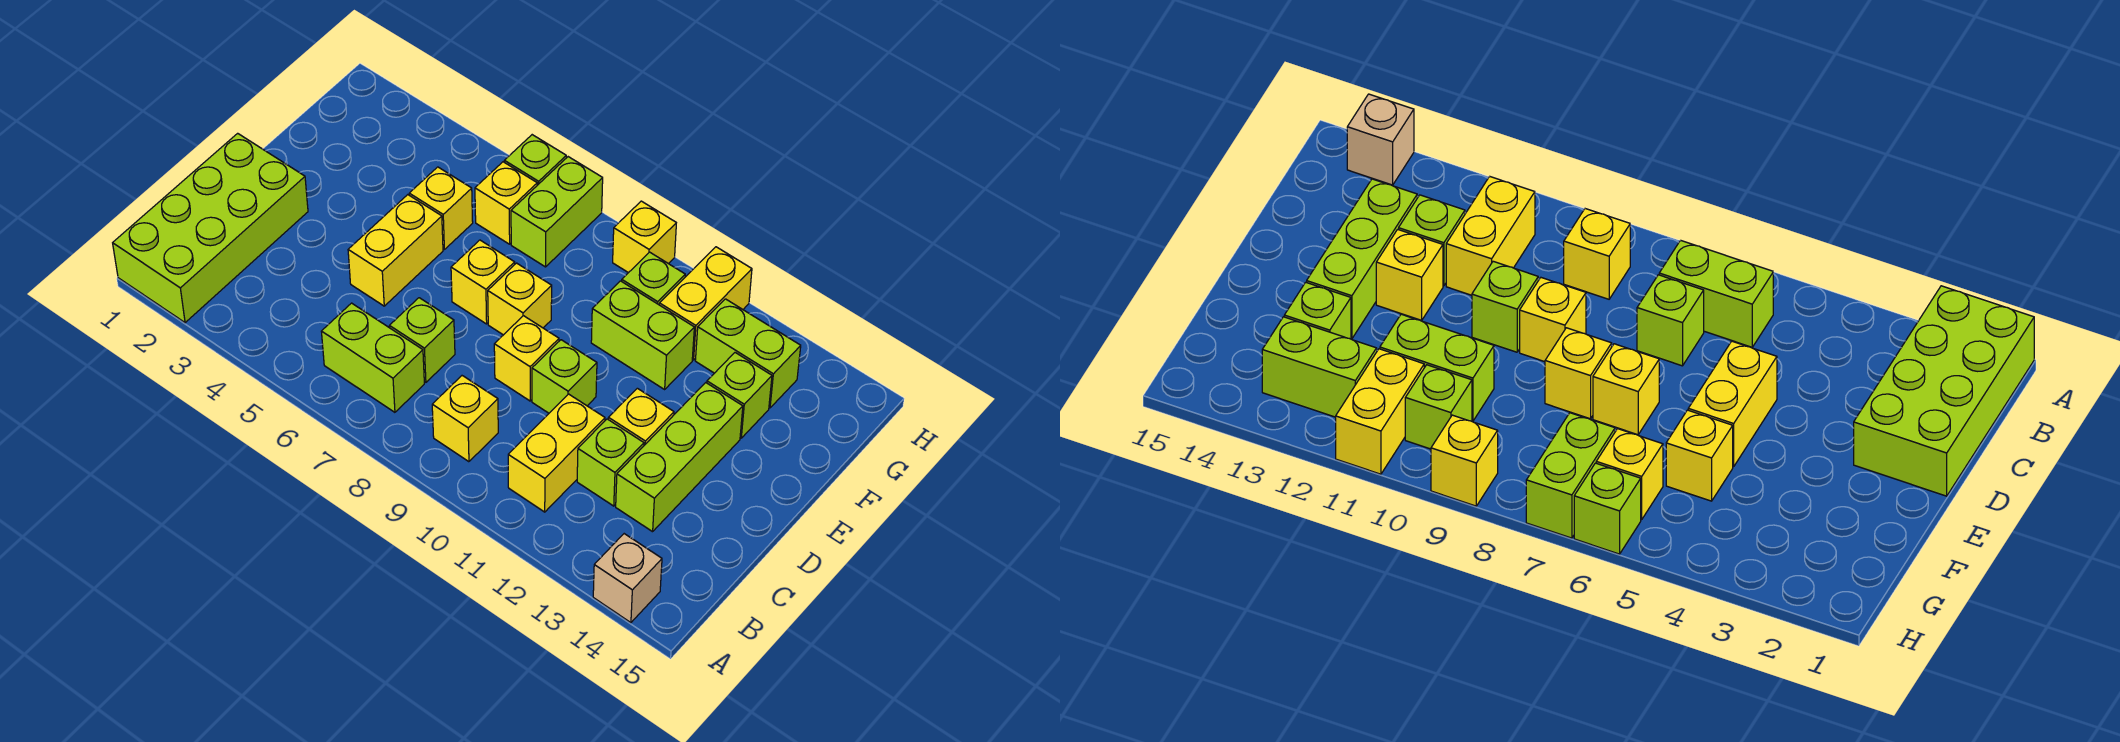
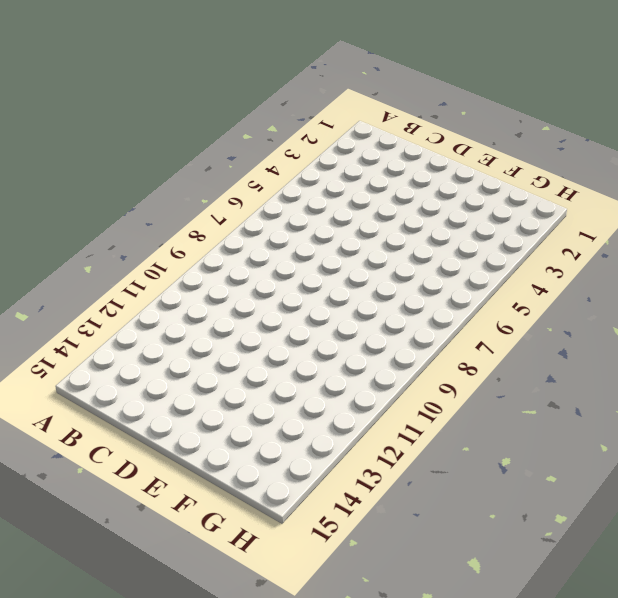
none -> lime brick A1:D2 level 1
none -> tan brick A14 level 1
none -> lime brick B6:B7 level 1

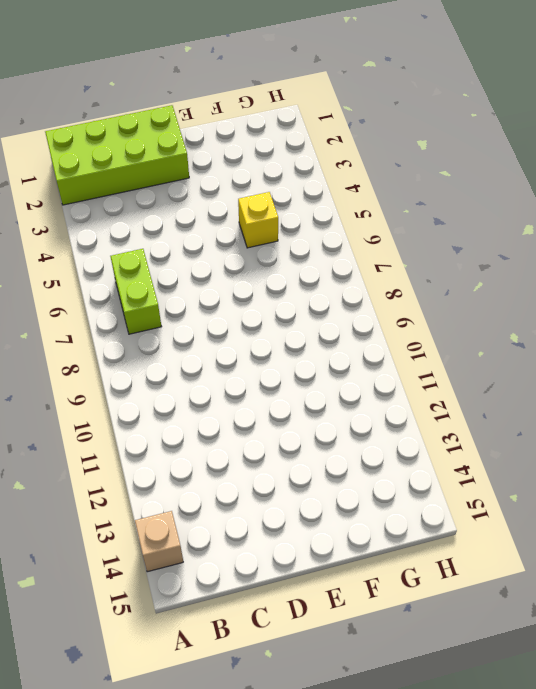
none -> yellow brick B9 level 1
none -> yellow brick B11:C11 level 1
none -> lime brick C7 level 1

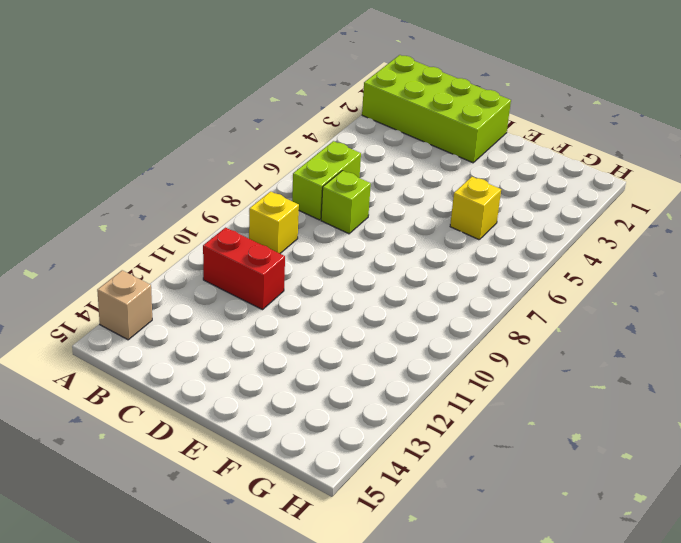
red brick B11:C11 level 1 -> yellow brick B11:C11 level 1
none -> lime brick C12 level 1
none -> lime brick C13:E13 level 1
none -> yellow brick D5:E5 level 1

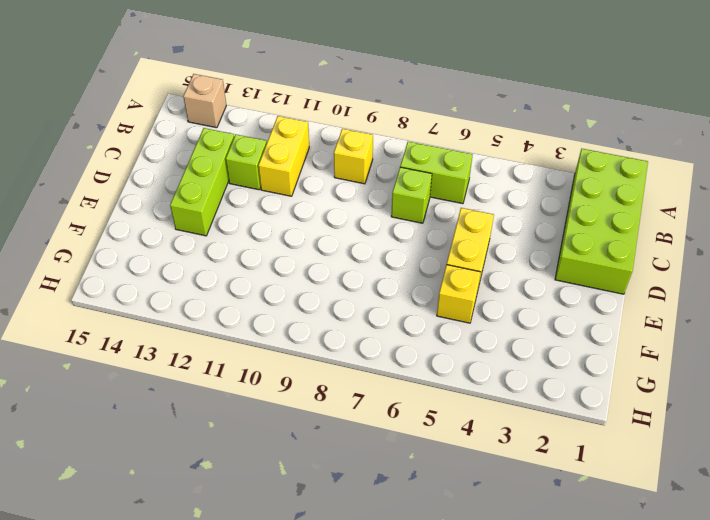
none -> yellow brick D9 level 1
none -> lime brick D10 level 1
none -> yellow brick D12 level 1

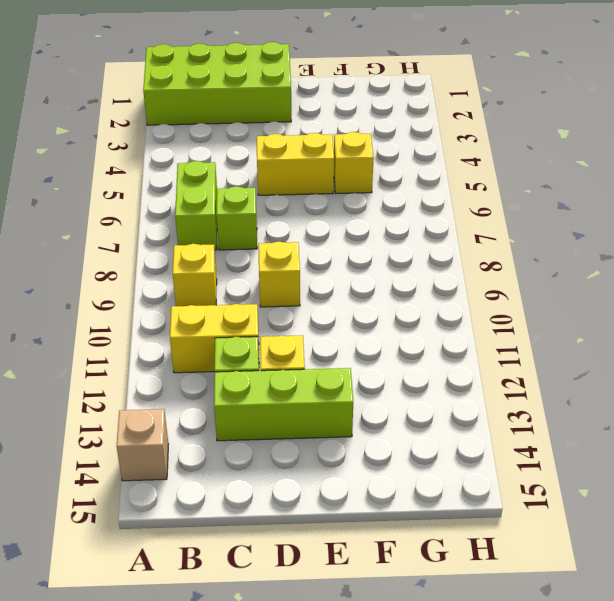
none -> lime brick D10 level 1
none -> yellow brick E7 level 1
none -> yellow brick E8 level 1

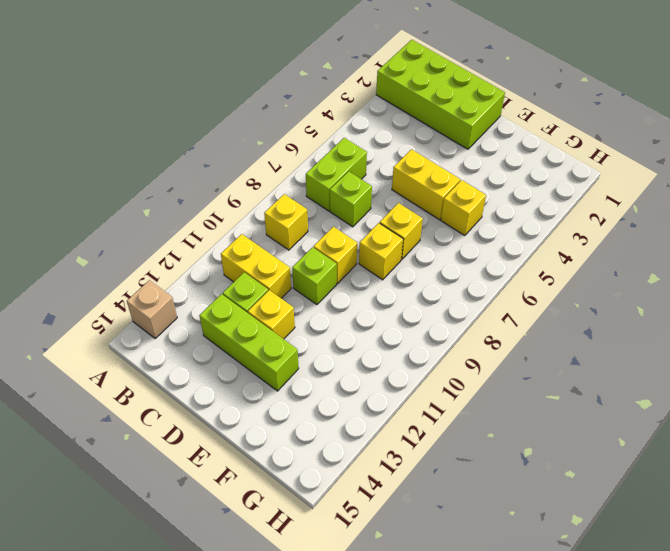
none -> lime brick F10:F11 level 1
none -> lime brick F13 level 1
none -> yellow brick G6 level 1

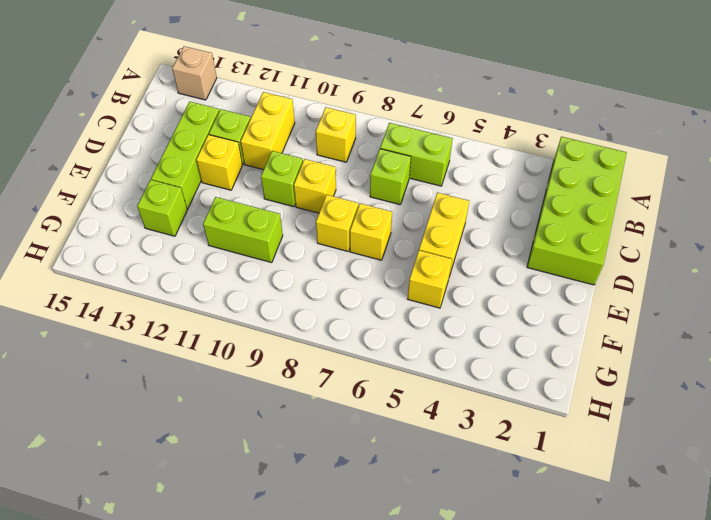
none -> yellow brick G6 level 1
none -> lime brick G7:H7 level 1
none -> lime brick G10 level 1

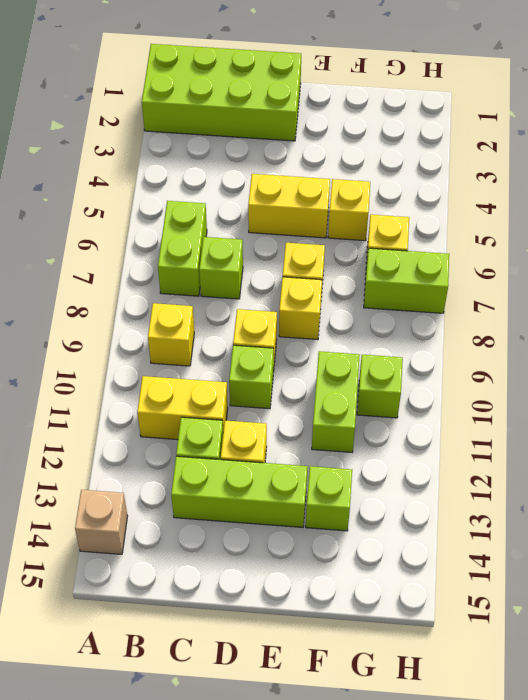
none -> yellow brick G11:H11 level 1
none -> lime brick G12:G13 level 1
none -> lime brick H6 level 1

